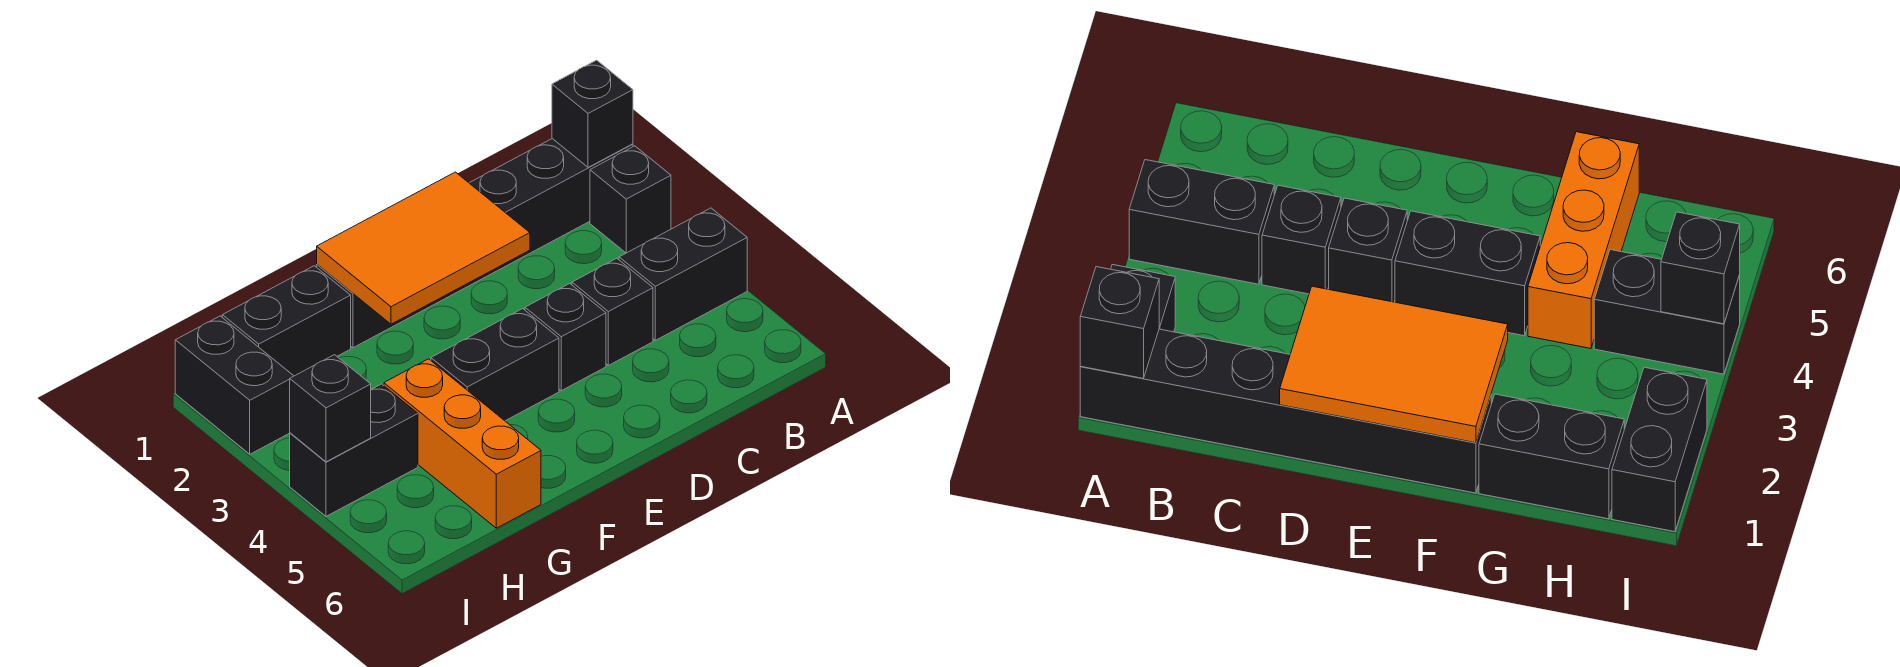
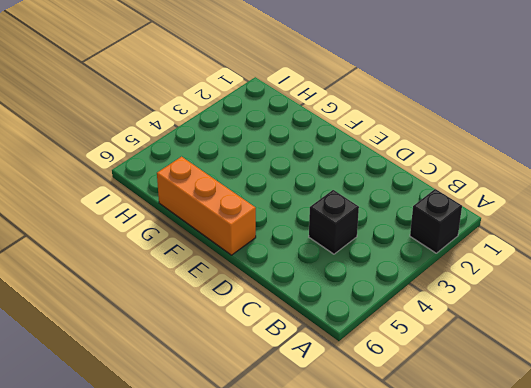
orange brick E6:G6 level 1 -> orange brick G4:G6 level 1
none -> black brick A1:F1 level 1
none -> black brick A4:B4 level 1
none -> black brick D4 level 1

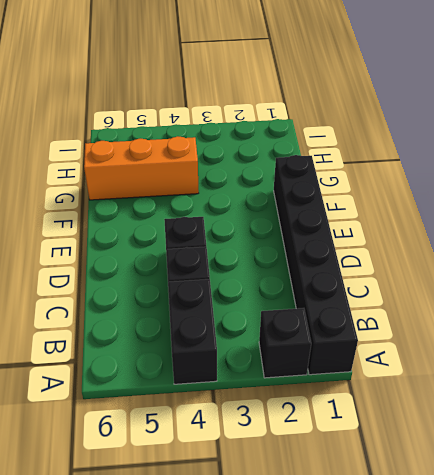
none -> black brick E4:F4 level 1
none -> black brick G1:H1 level 1
none -> black brick H4:I4 level 1

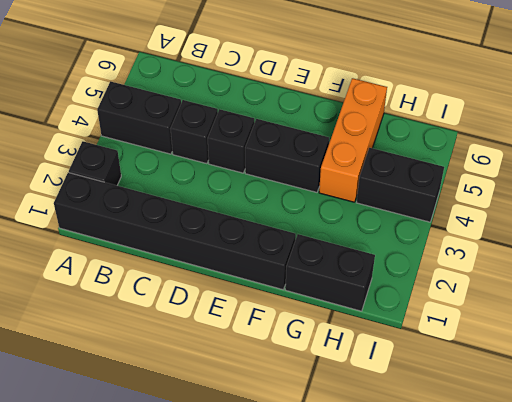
none -> black brick I1:I2 level 1
none -> black brick A1 level 2
none -> orange tile D1:F2 level 2

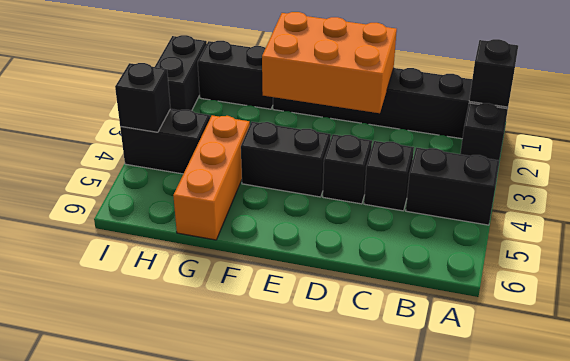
orange brick D1:F2 level 2 -> orange tile D1:F2 level 2

